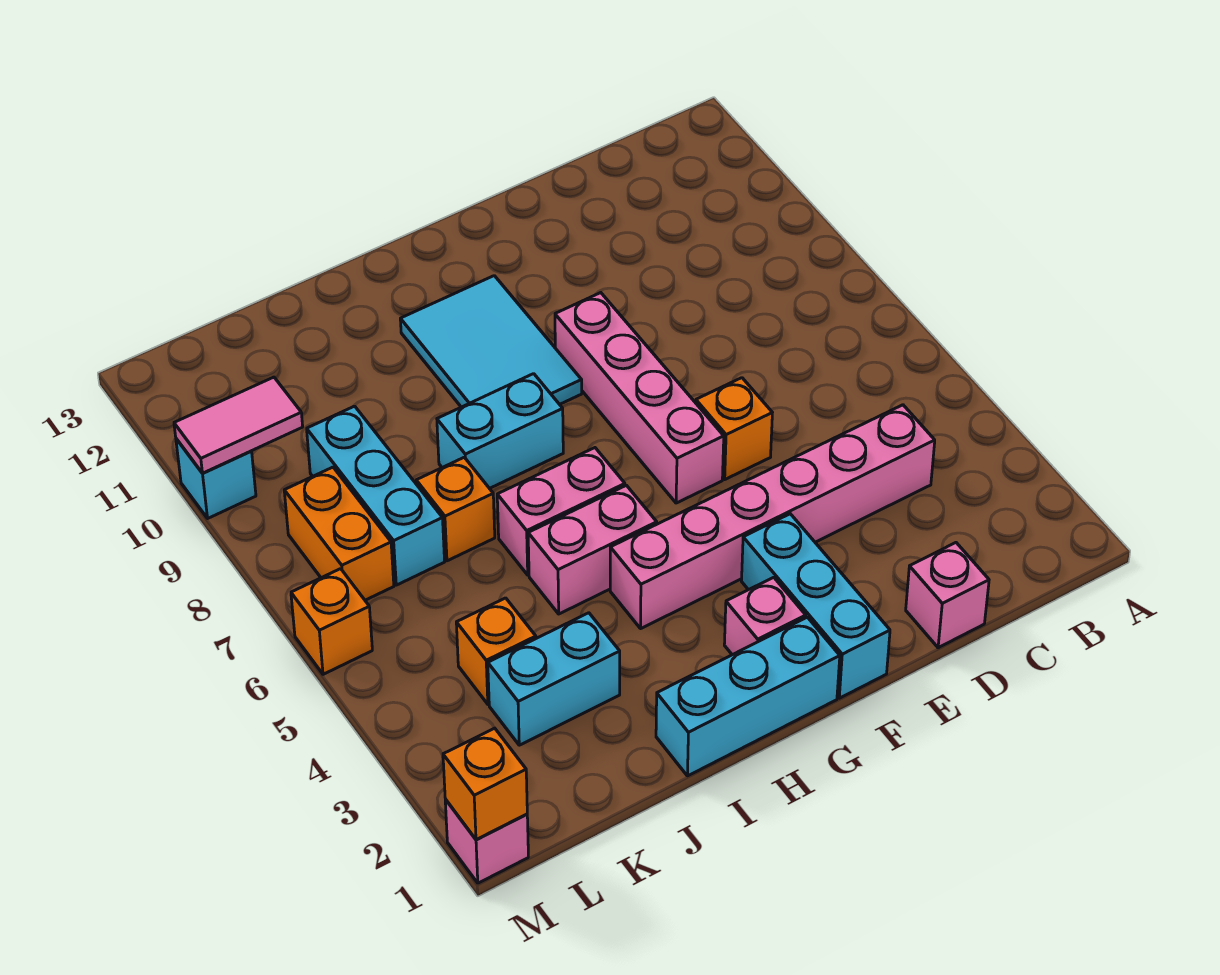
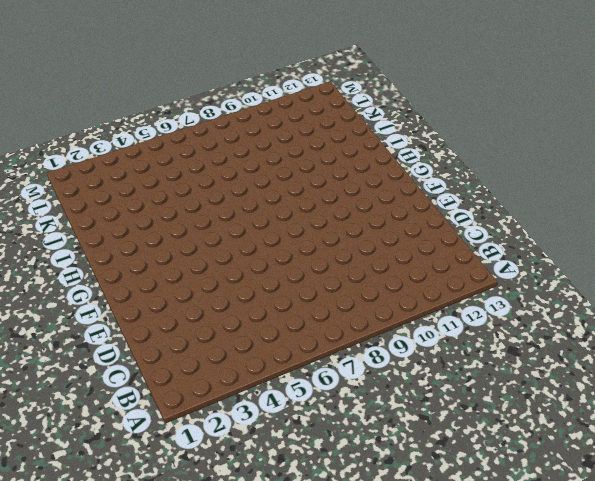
none -> pink brick C4:H4 level 1
none -> pink brick D1 level 1
none -> orange brick E6 level 1

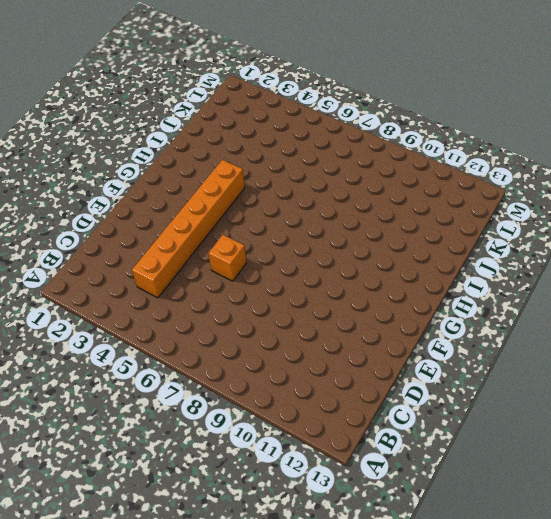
orange brick C4:H4 level 1 -> pink brick C4:H4 level 1
none -> pink brick D1 level 1
none -> cyan brick F1:F3 level 1
none -> pink brick F6:F9 level 1

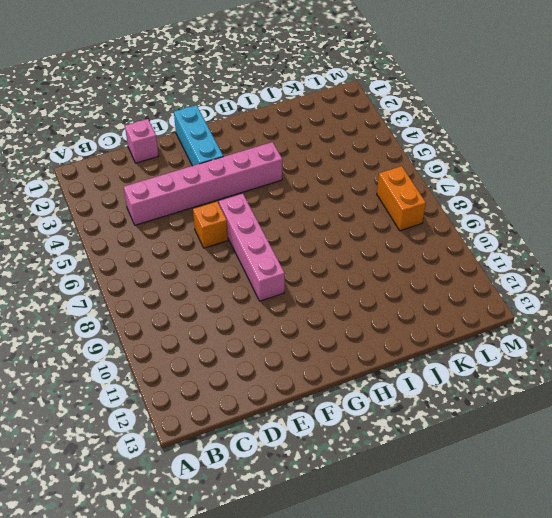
none -> cyan brick G1:I1 level 1
none -> pink brick G2 level 1
none -> cyan tile G9:H11 level 1

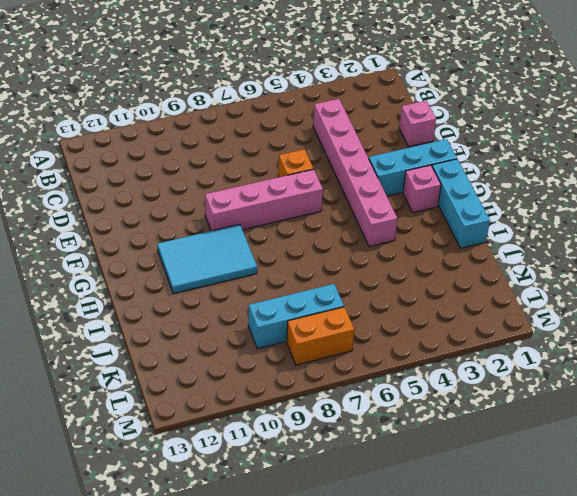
none -> pink brick H5:I5 level 1
none -> pink brick H6:I6 level 1
none -> cyan brick H8:I8 level 1

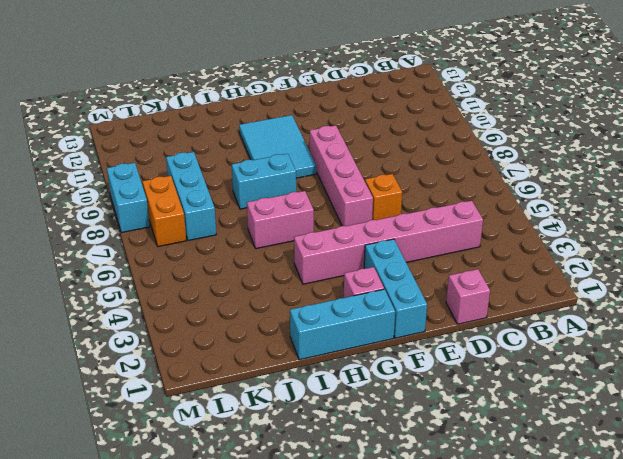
cyan brick M8:M9 level 1 -> cyan brick J3:K3 level 1
none -> pink brick H5:I5 level 1
none -> orange brick J7 level 1
none -> orange brick K4 level 1

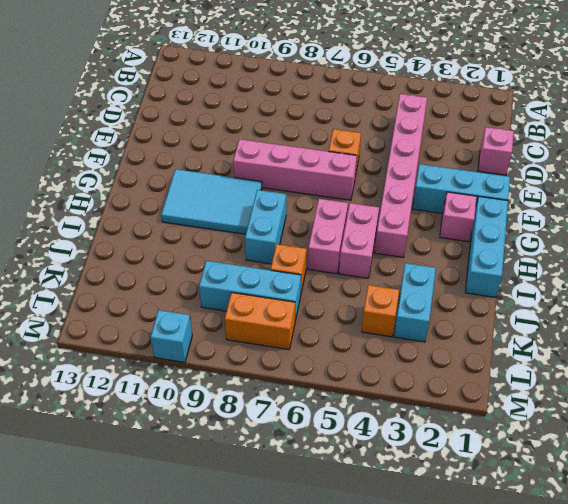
none -> pink brick M1 level 1
none -> orange brick M6 level 1
none -> pink tile L10:M10 level 2

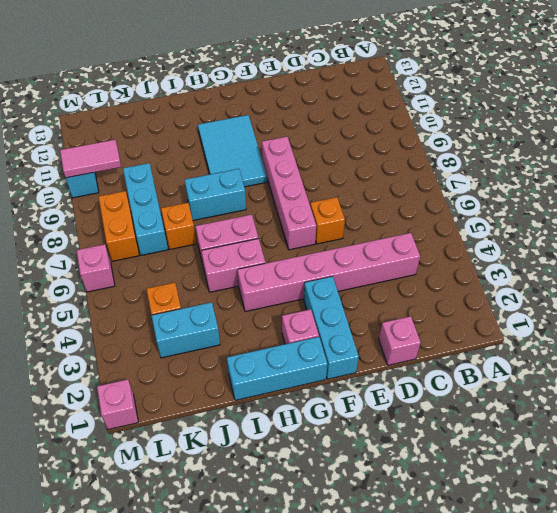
pink brick M6 level 1 -> orange brick M6 level 1
none -> orange brick M1 level 2

